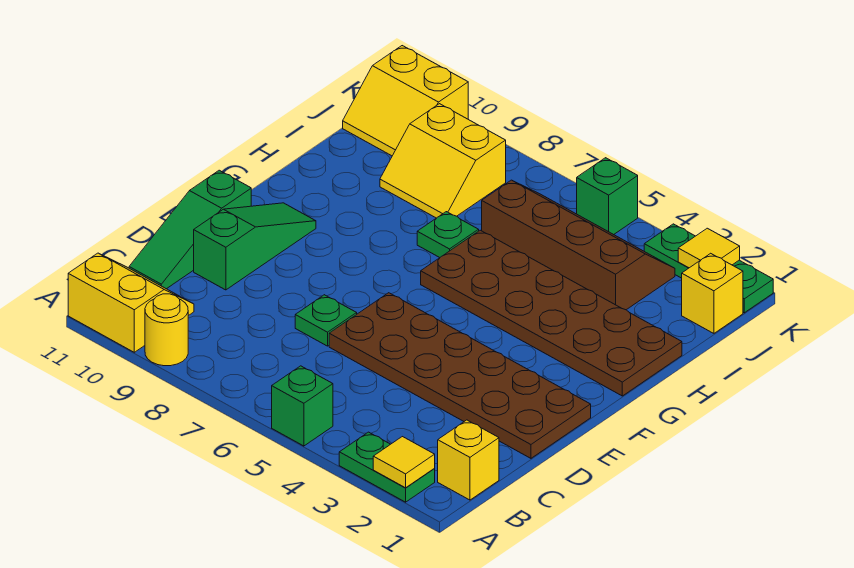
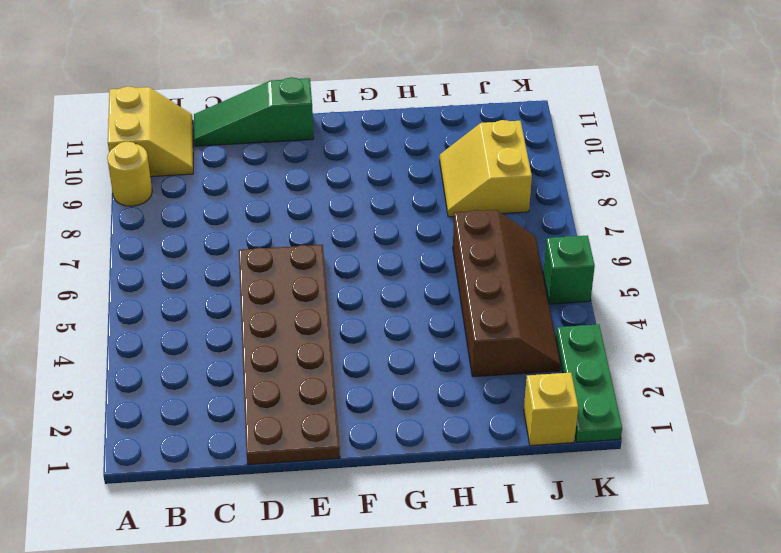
none -> green plate A2:A3 level 1
none -> green brick A5 level 1
none -> yellow brick B1 level 1

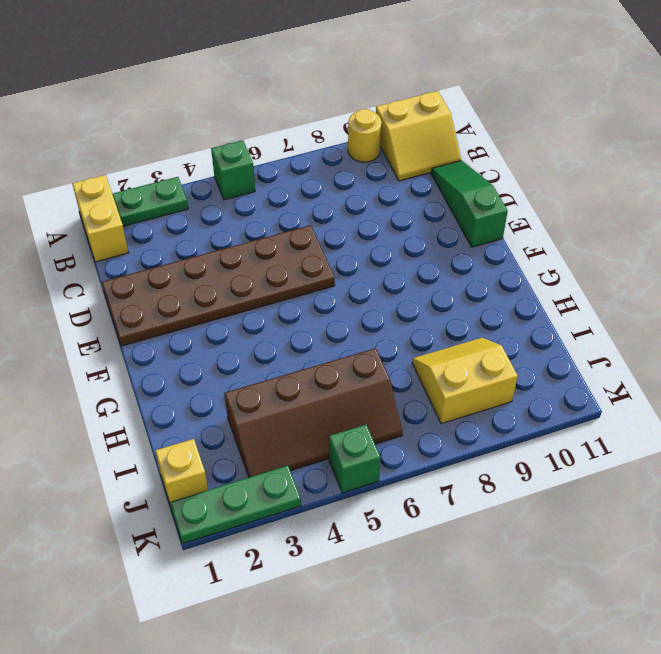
yellow brick A1:B1 level 1 -> yellow brick B1 level 1
none -> green plate D7 level 1
none -> green slope D10:F10 level 1 top D
none -> brown plate G1:H6 level 1

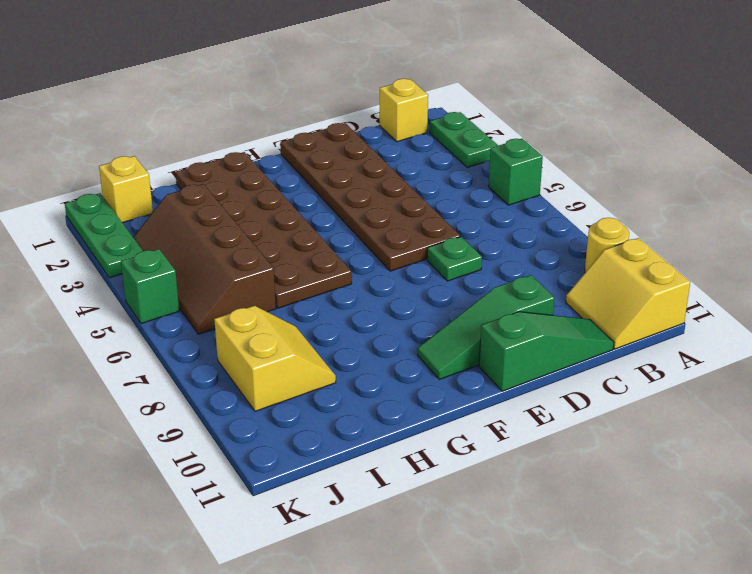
none -> green plate H7 level 1
none -> yellow slope J10:K11 level 1 top K
none -> yellow tile A2 level 2

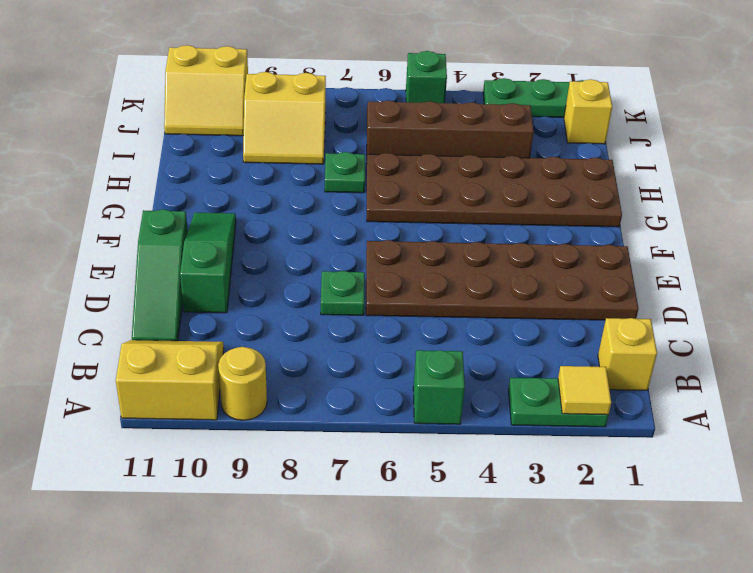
none -> yellow tile K2 level 2

